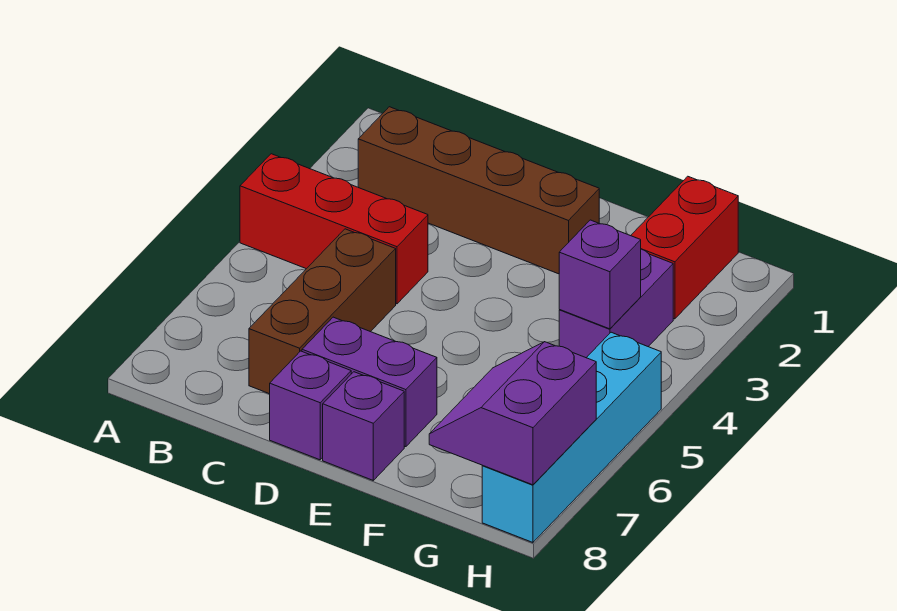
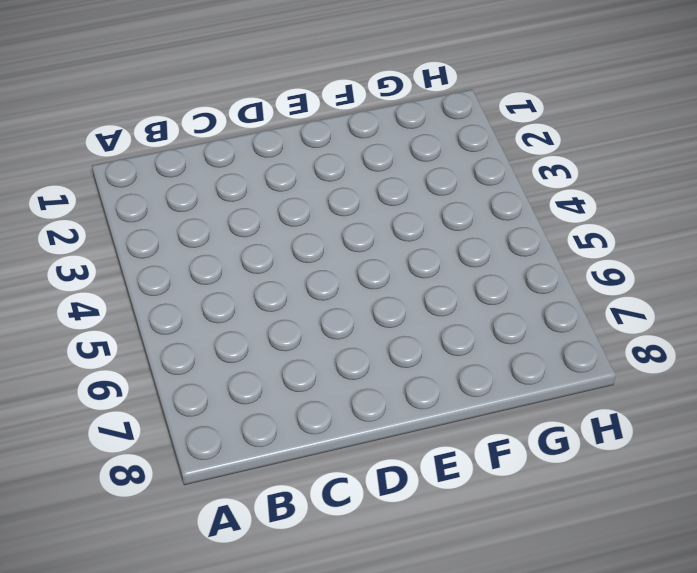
none -> red brick A4:C4 level 1
none -> brown brick B2:E2 level 1

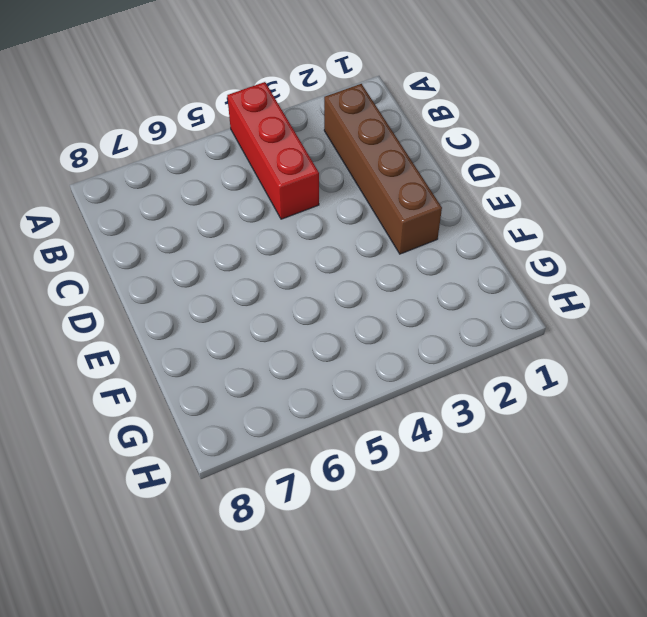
none -> brown brick C5:C7 level 1
none -> purple brick D7:E7 level 1

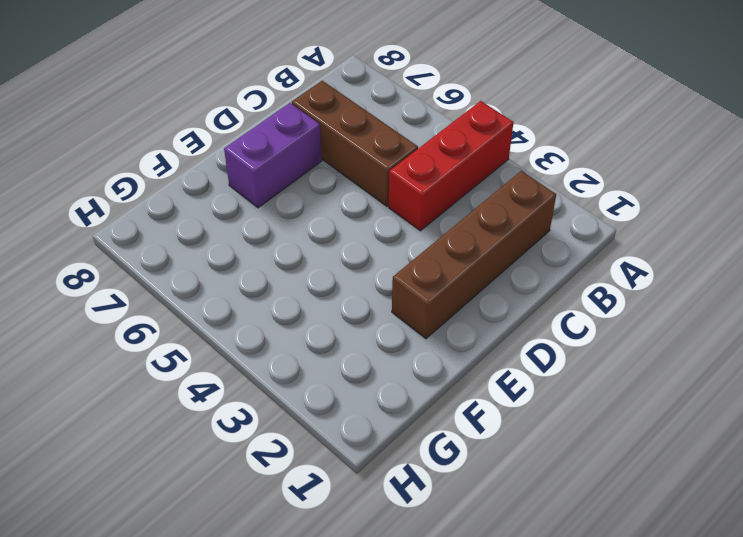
none -> purple brick D8 level 1
none -> purple brick E8 level 1

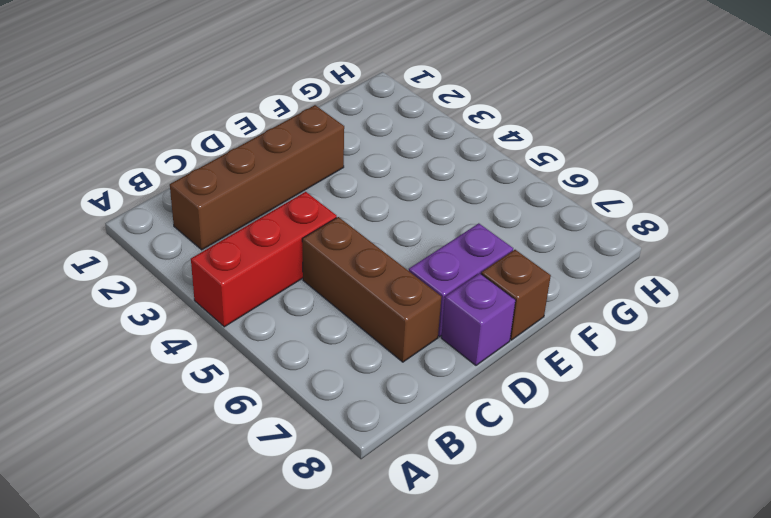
brown brick E8 level 1 -> purple brick E8 level 1
none -> red brick G1:G2 level 1
none -> purple brick G3:G4 level 1

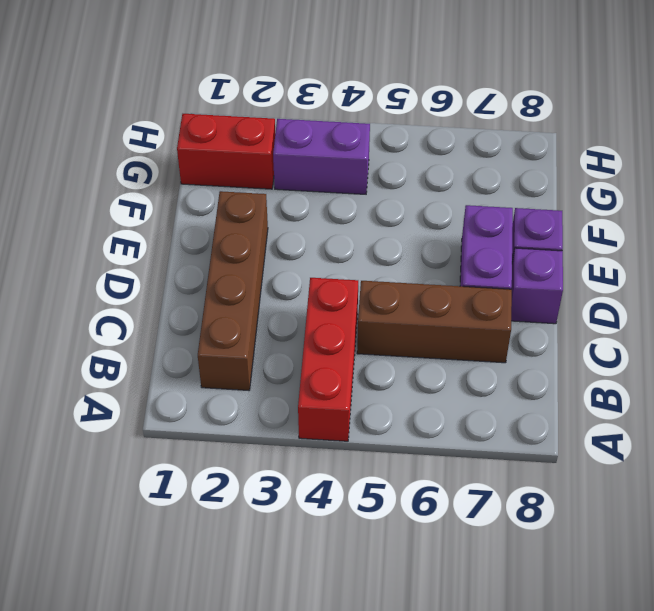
none -> cyan brick H5:H8 level 1
none -> purple brick G4 level 2

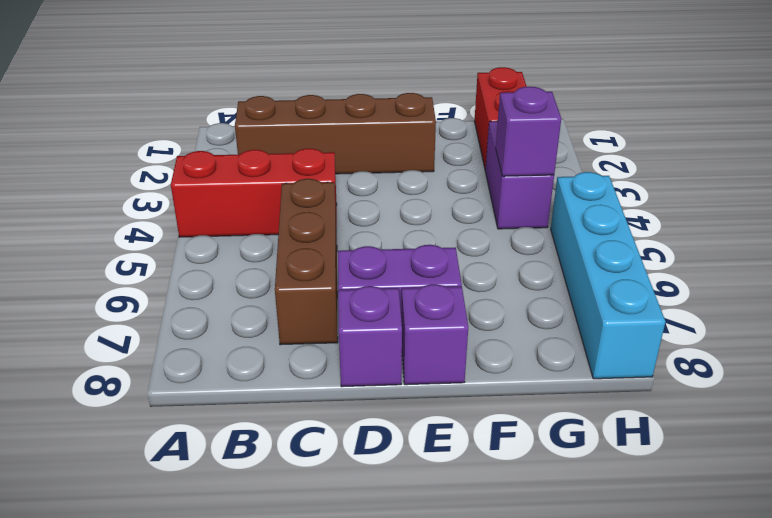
none -> purple slope G7:H8 level 2 top H

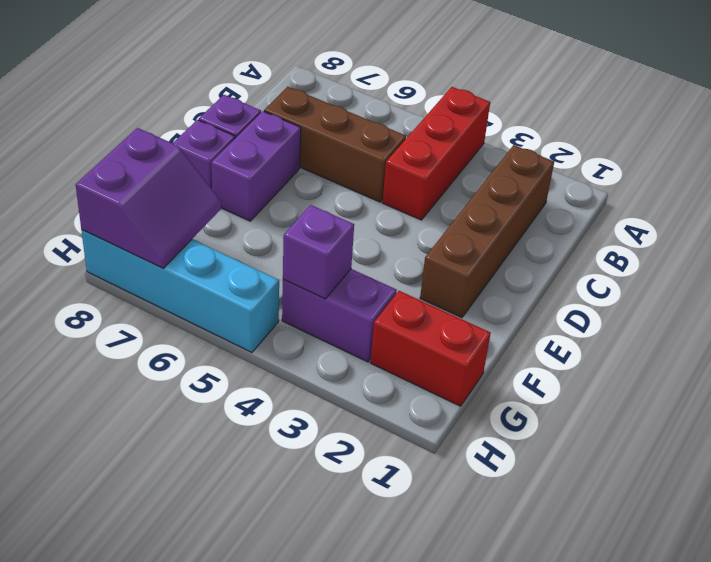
purple slope G7:H8 level 2 top 8 -> purple slope G7:H8 level 2 top H

